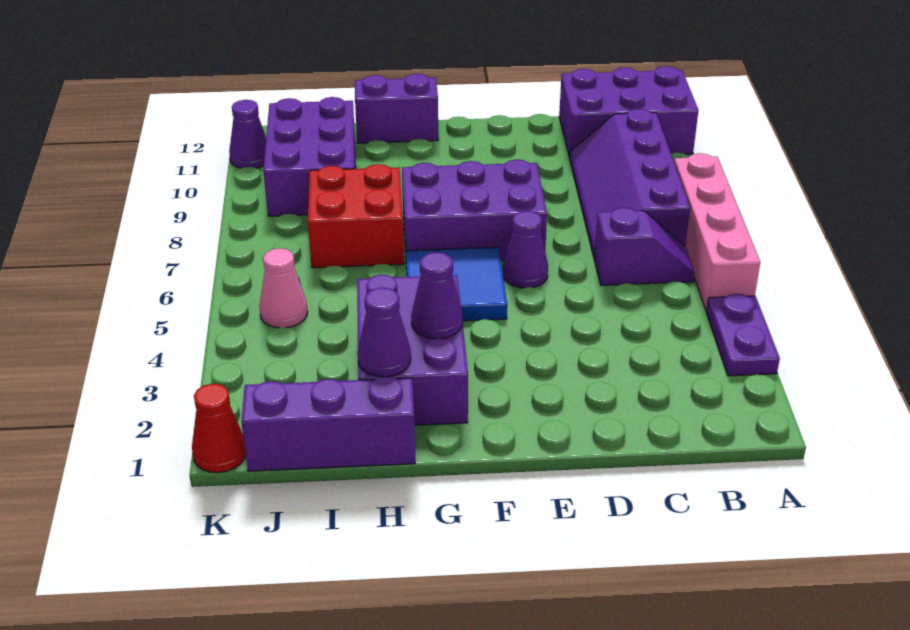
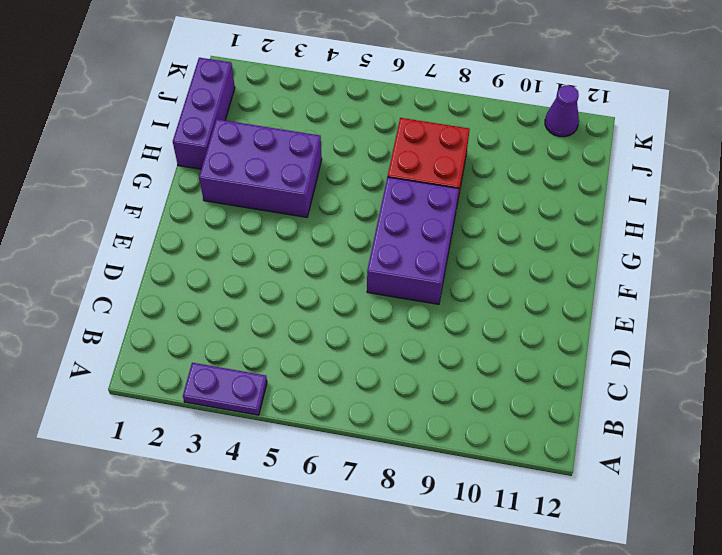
none -> pink brick A5:A8 level 1
none -> purple brick A11:C12 level 1
none -> purple slope B6:C6 level 1 top C

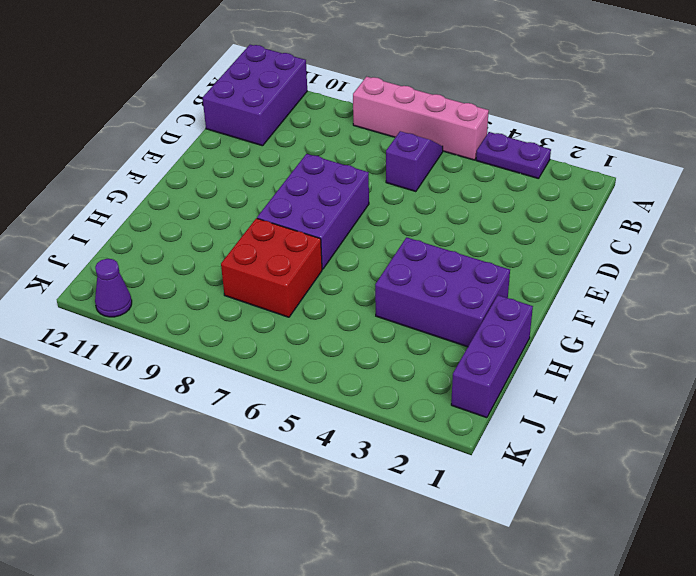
none -> purple slope B7:C10 level 1 top B
none -> purple cone E6 level 1
none -> blue tile F5:G6 level 1

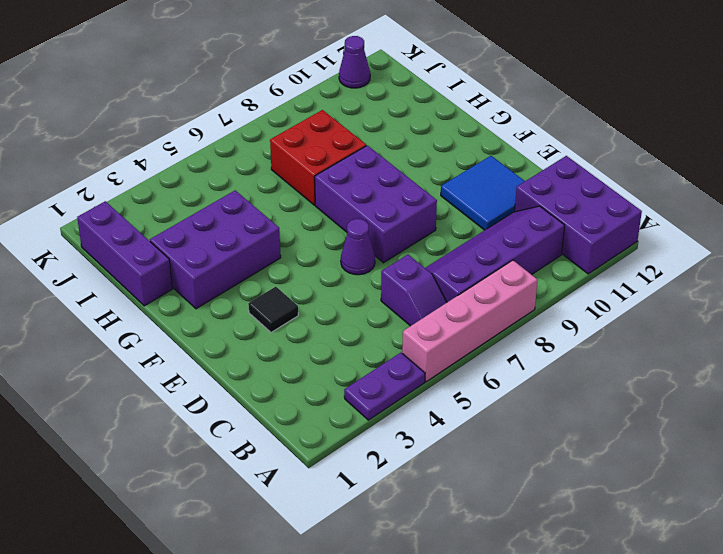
blue tile D10:E11 level 1 -> blue tile F5:G6 level 1
black tile E3 level 1 -> none
none -> purple brick G12:H12 level 1
none -> purple brick I9:J11 level 1
none -> pink cone J5 level 1

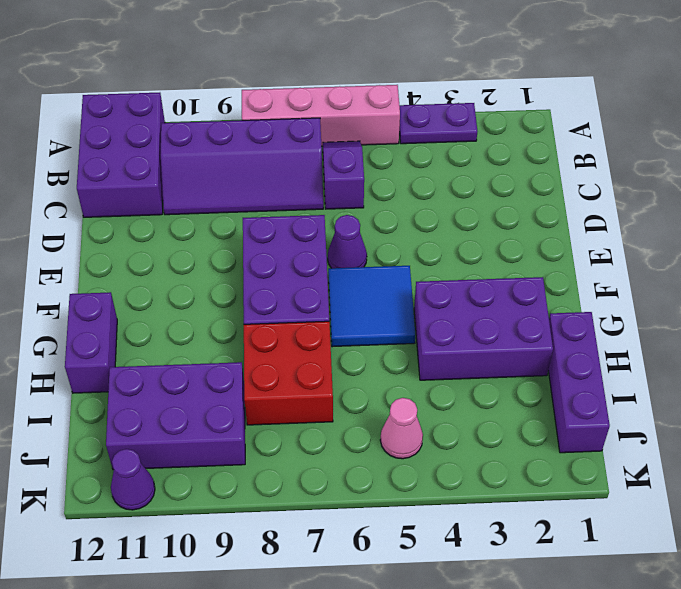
none -> red cone K1 level 1
none -> purple cone G3 level 2
none -> purple cone H2 level 2

